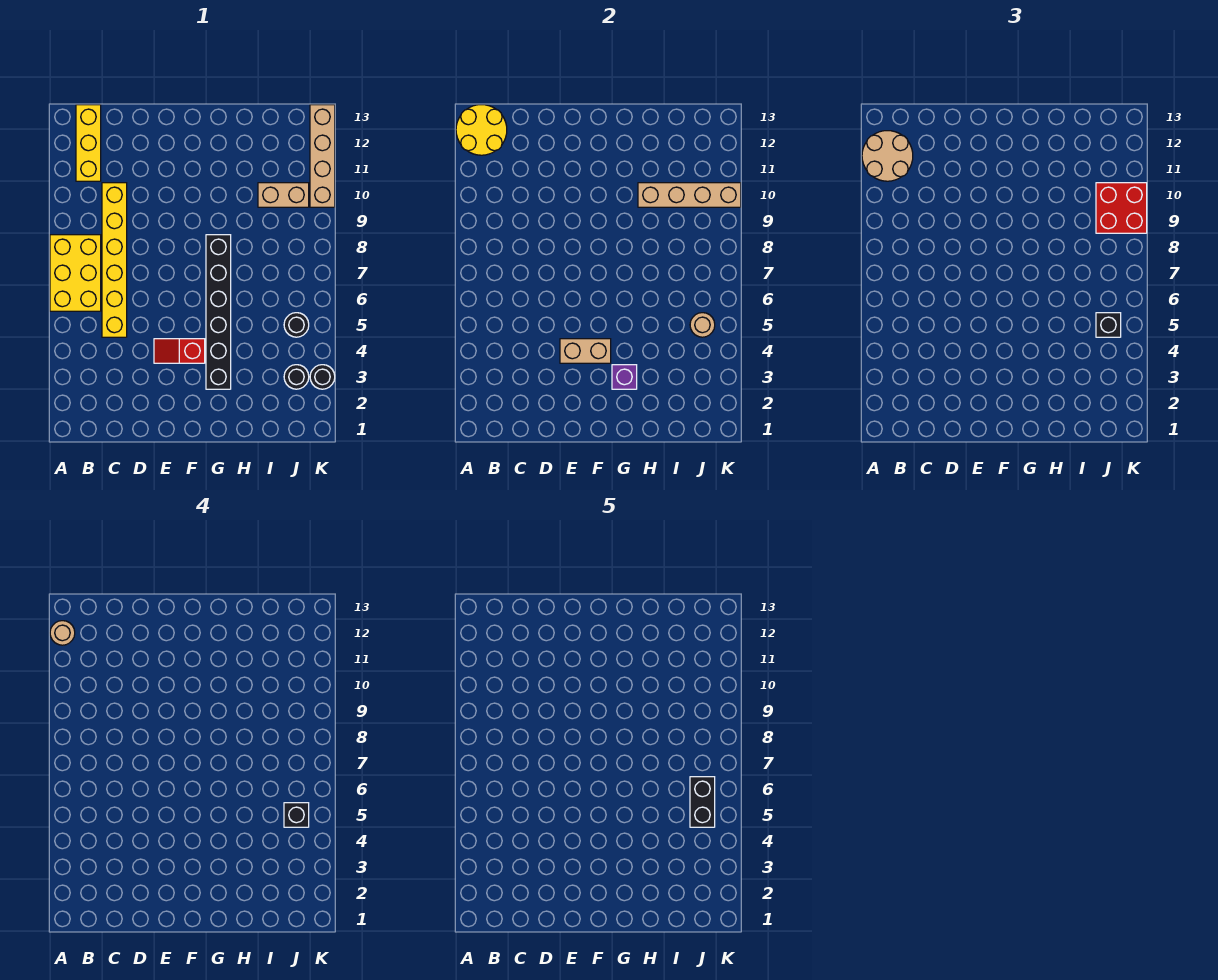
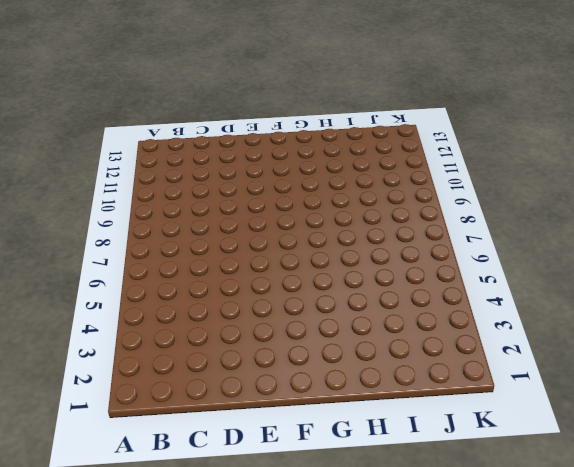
none -> yellow brick A6:B8 level 1
none -> yellow brick B11:B13 level 1
none -> yellow brick C5:C10 level 1

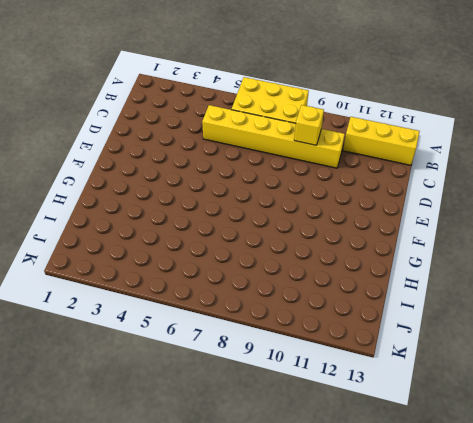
yellow brick C9 level 2 -> none
none -> red slope E4:F4 level 1 top F
none -> black brick G3:G8 level 1
none -> tan brick I10:J10 level 1

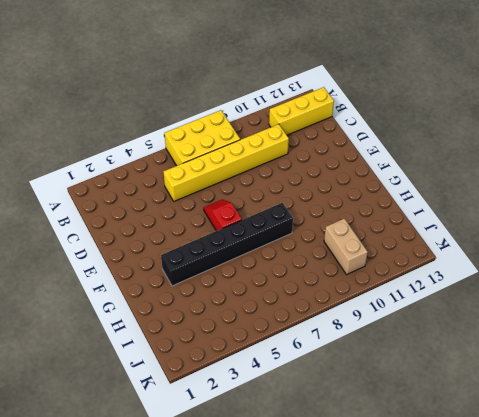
red slope E6:F6 level 1 top F -> red slope E4:F4 level 1 top F
none -> black round brick J3 level 1
none -> black round brick J5 level 1
none -> black round brick K3 level 1

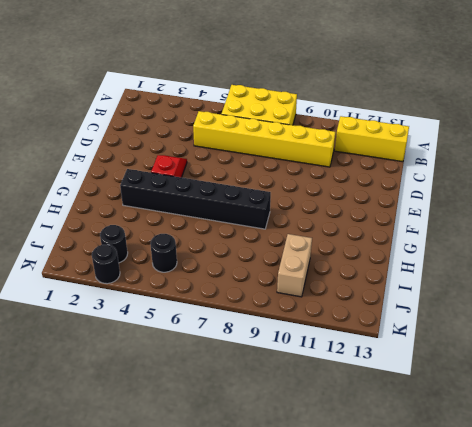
none -> tan brick K10:K13 level 1
none -> yellow round brick A12:B13 level 2
none -> tan brick E4:F4 level 2

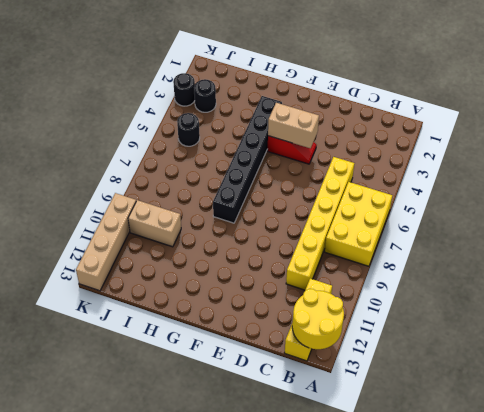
none -> purple brick G3 level 2
none -> tan brick H10:K10 level 2
none -> tan round brick J5 level 2

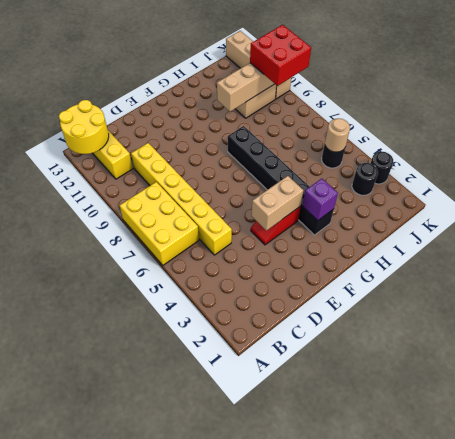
none -> tan round brick A11:B12 level 3
none -> black brick J5 level 3
none -> tan round brick A12 level 4

